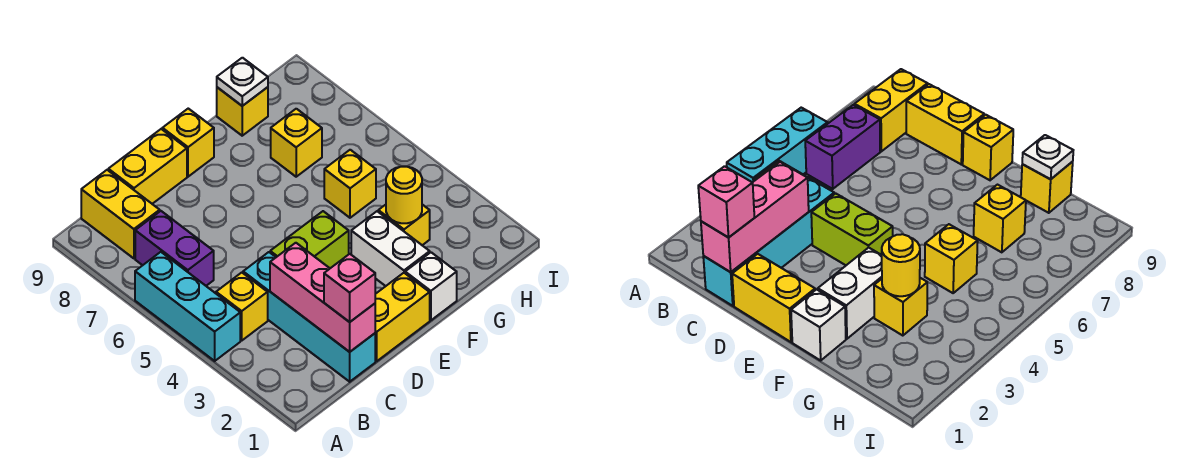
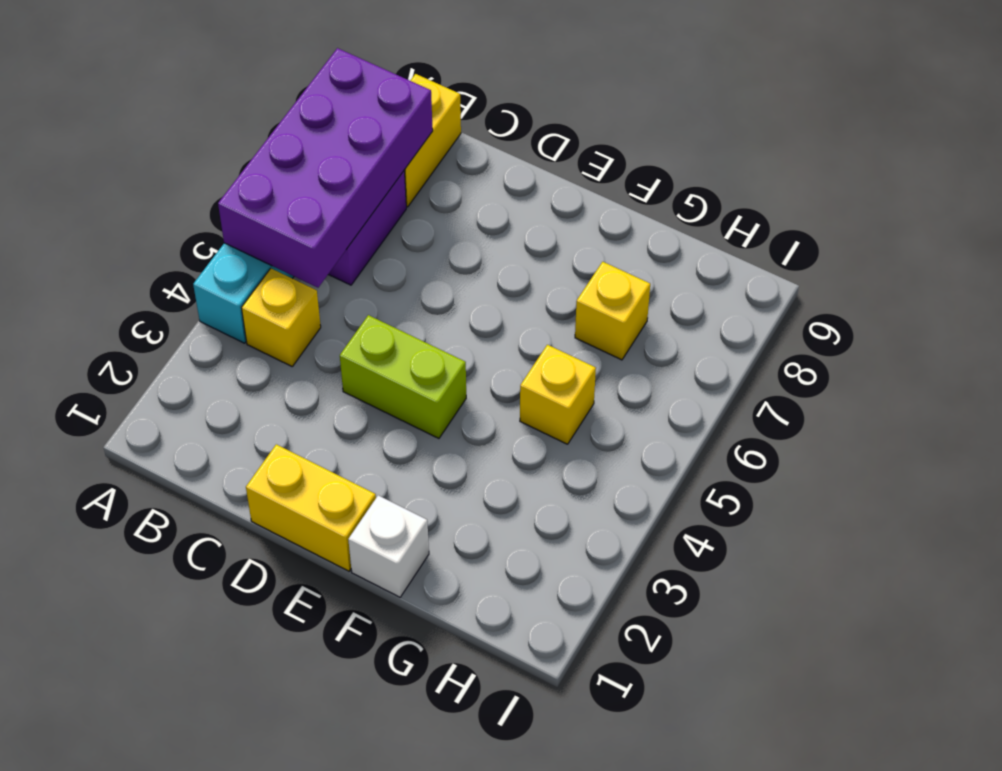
purple brick A5:B8 level 2 -> none
none -> cyan brick C1:C4 level 1
none -> yellow brick C9:D9 level 1
none -> yellow brick E9 level 1

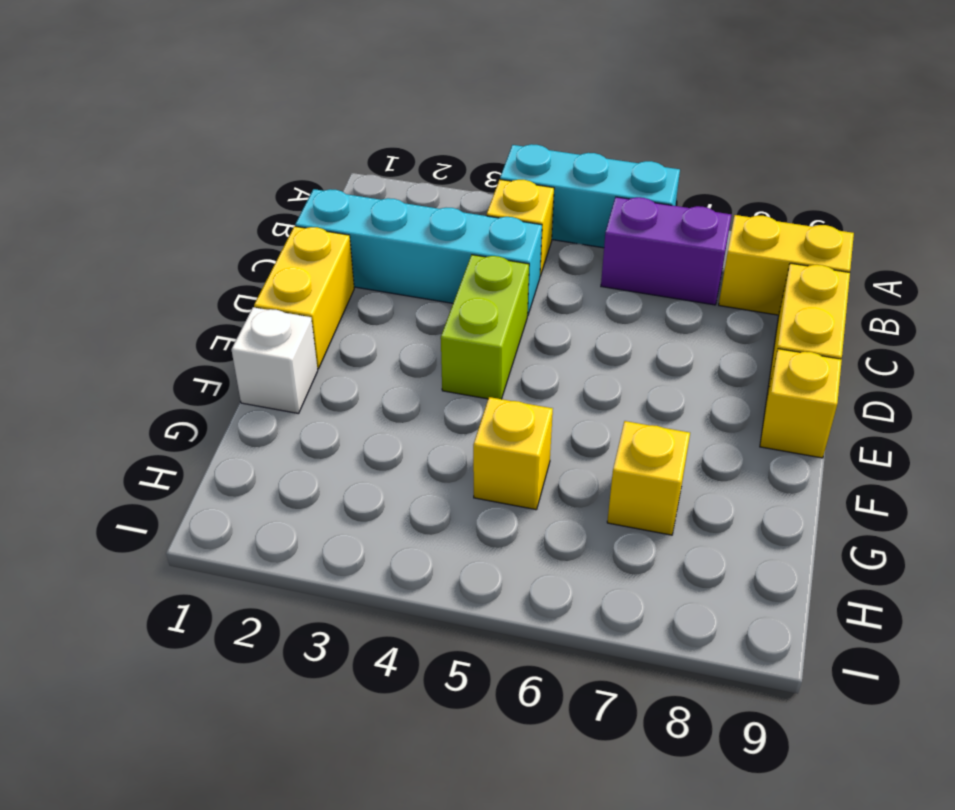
none -> white brick F2:F3 level 1
none -> yellow brick G3 level 1
none -> yellow brick G9 level 1

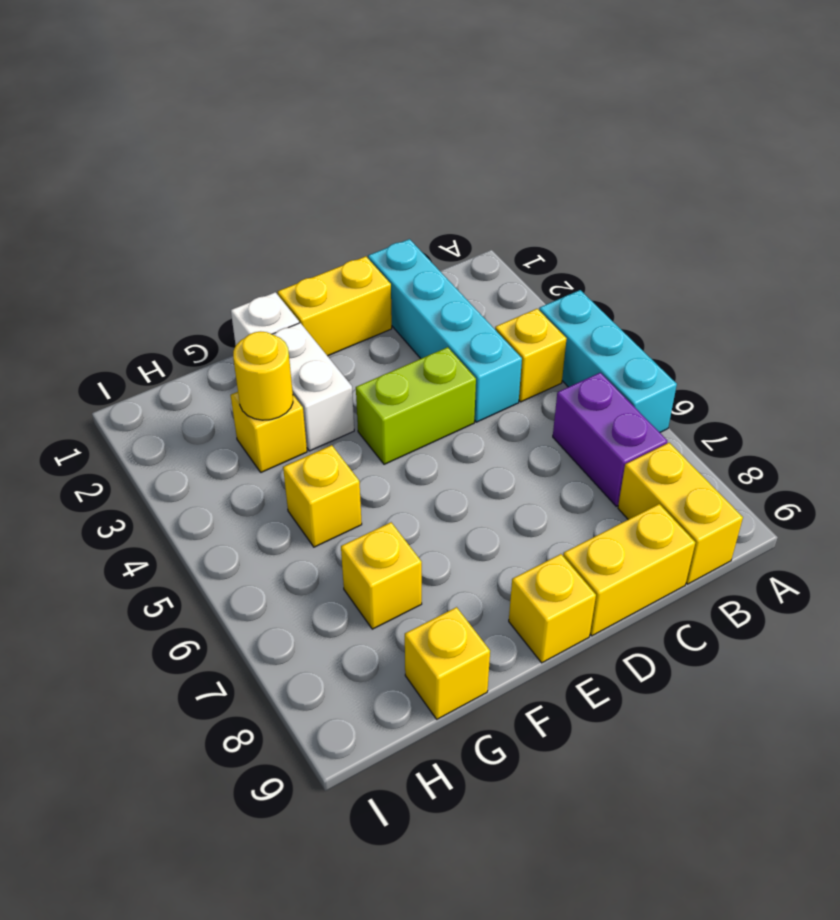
none -> pink brick C1:C3 level 2
none -> white plate G9 level 2
none -> pink brick C1 level 3

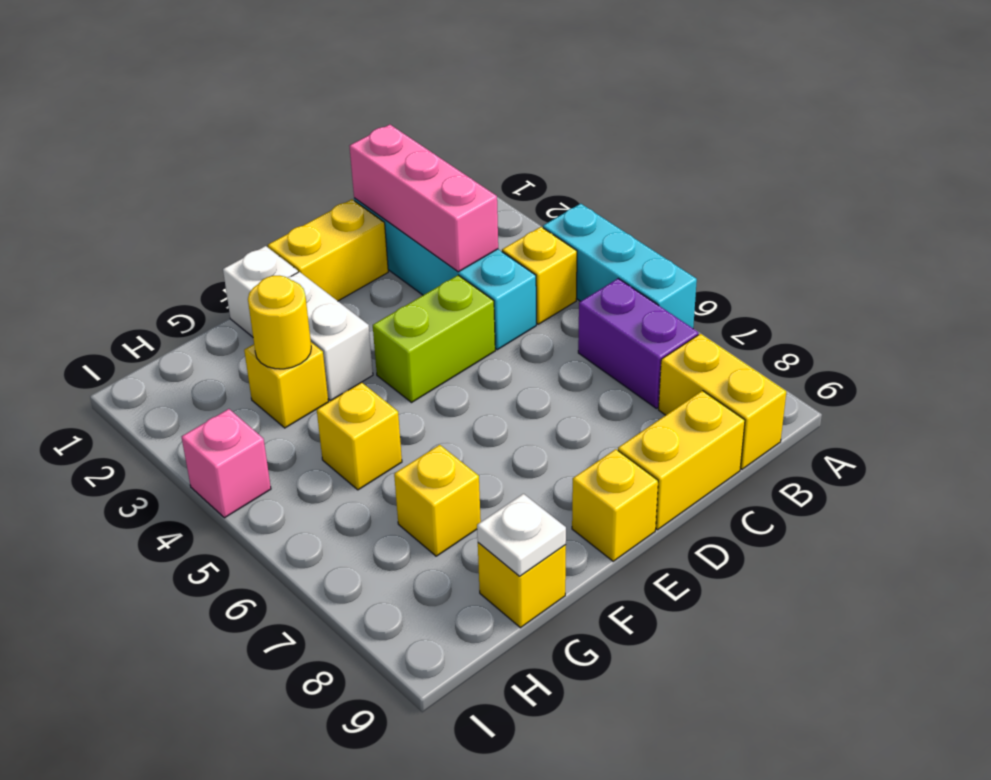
pink brick I4 level 1 -> pink brick C1 level 3

